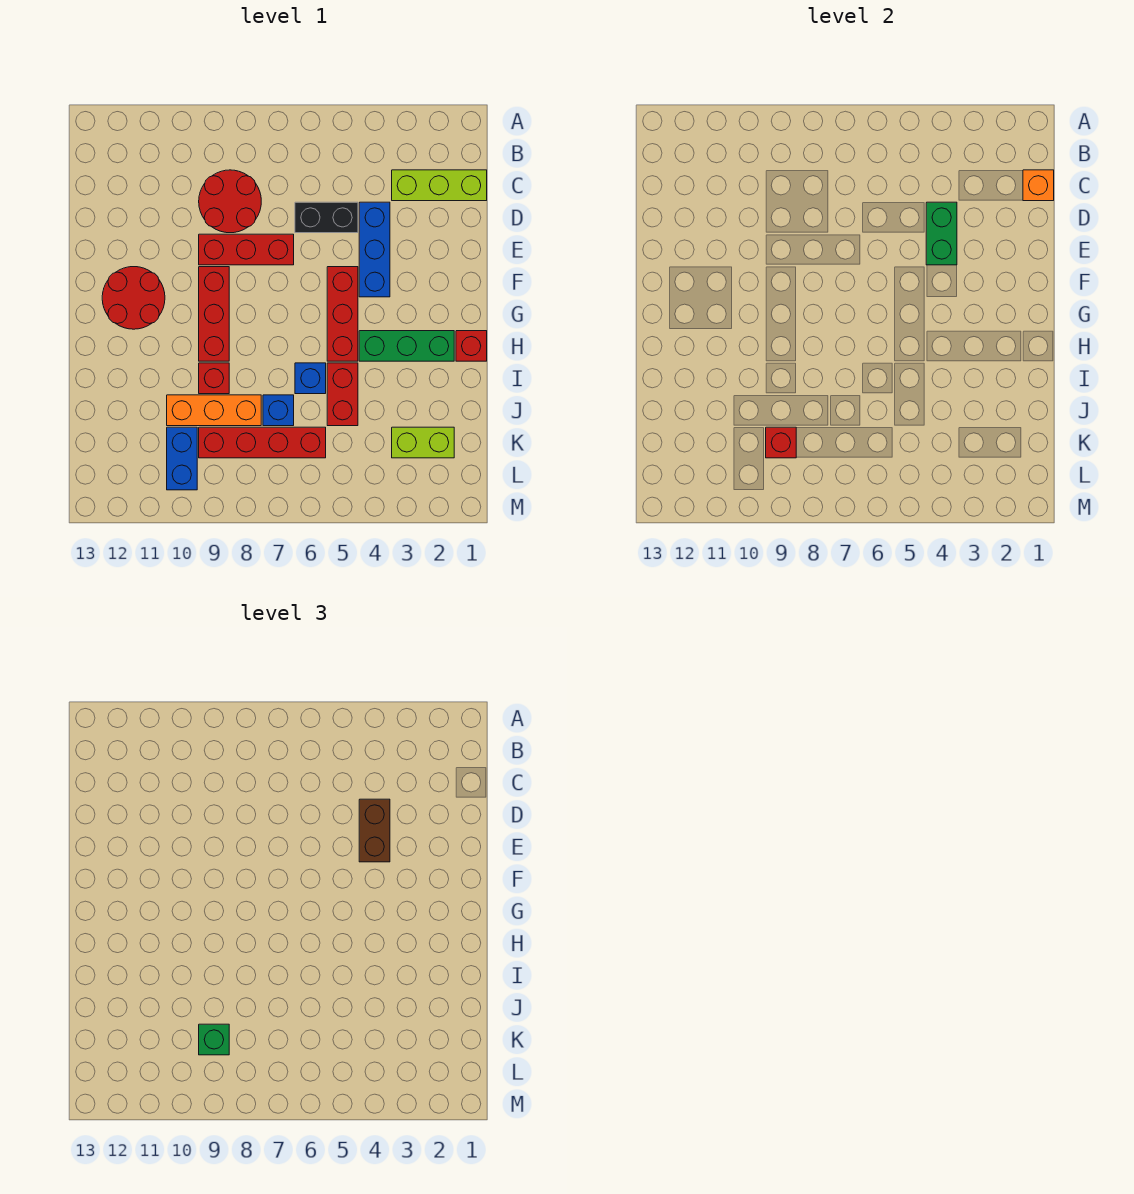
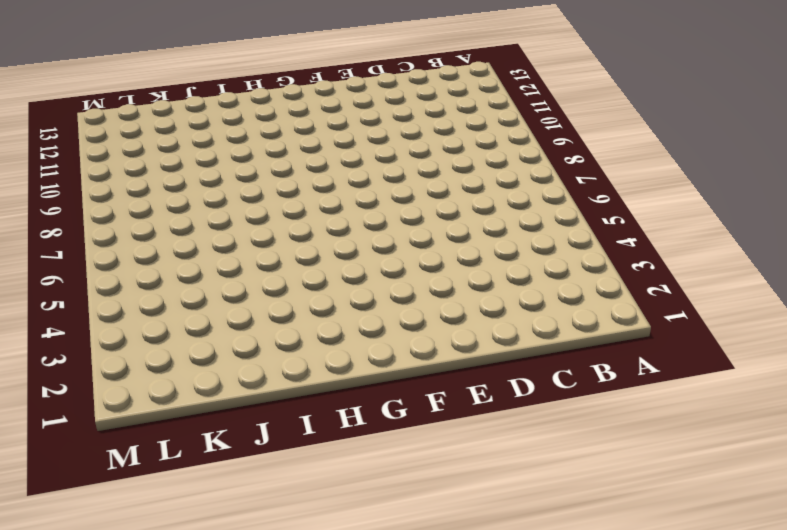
none -> lime brick C1:C3 level 1
none -> red round brick C8:D9 level 1
none -> blue brick D4:F4 level 1

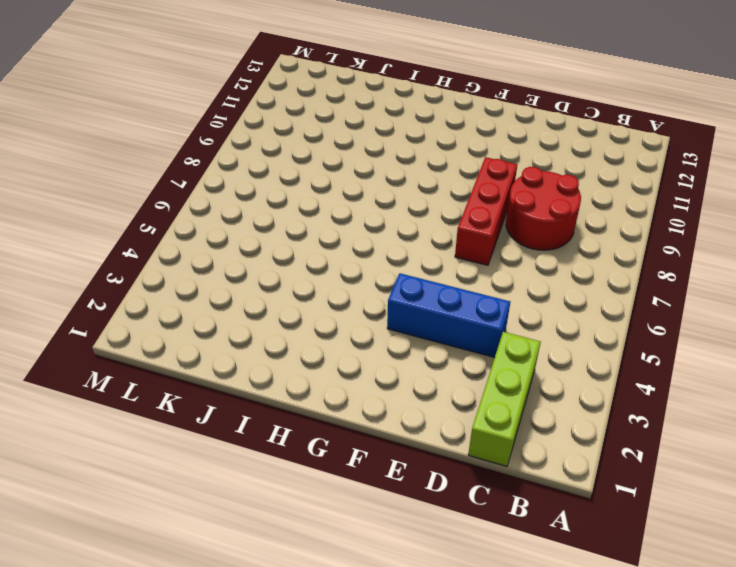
none -> black brick D5:D6 level 1
none -> red brick F5:H5 level 1
none -> red brick F9:H9 level 1

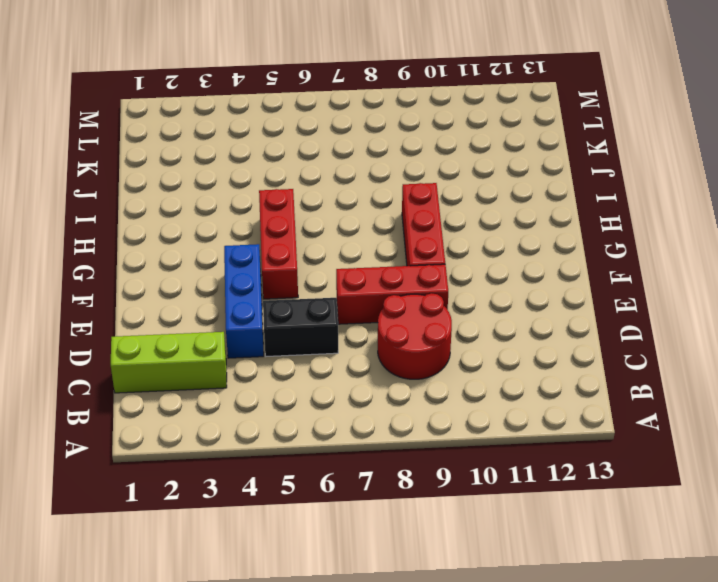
none -> red round brick F11:G12 level 1
none -> red brick H1 level 1
none -> green brick H2:H4 level 1

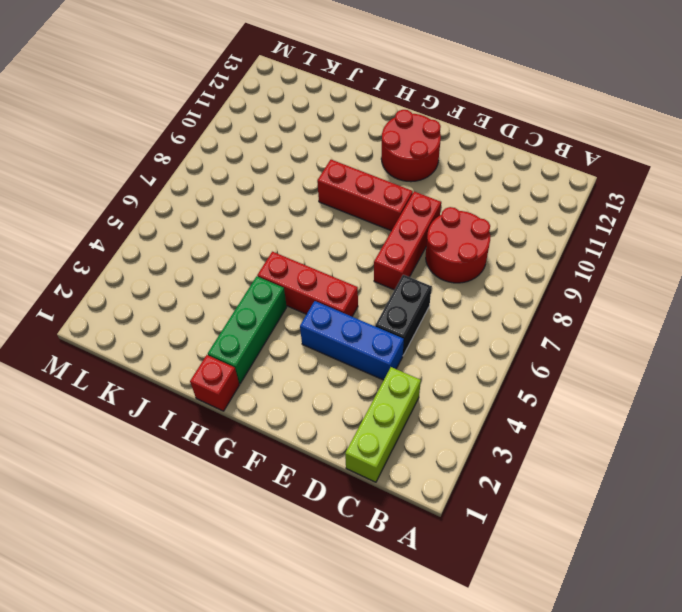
none -> red brick I5:J5 level 1
none -> blue brick I6 level 1
none -> red brick I9 level 1

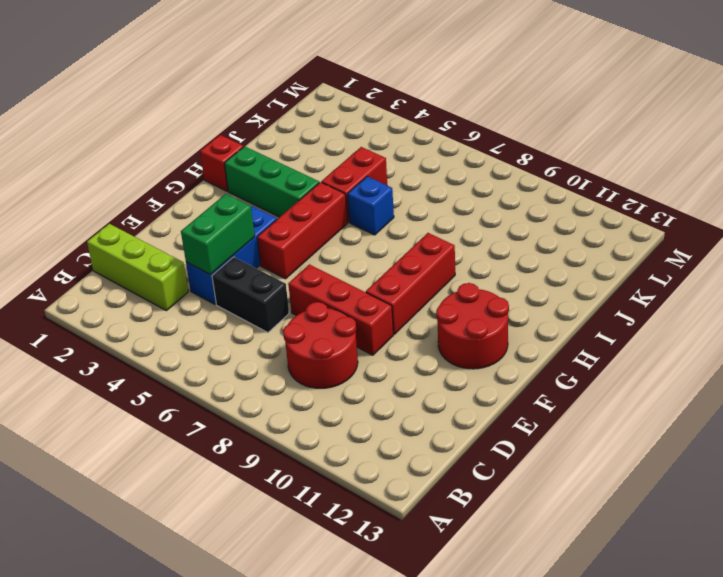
none -> red brick I9 level 1
none -> blue brick J7 level 1
none -> orange brick J8:J10 level 1

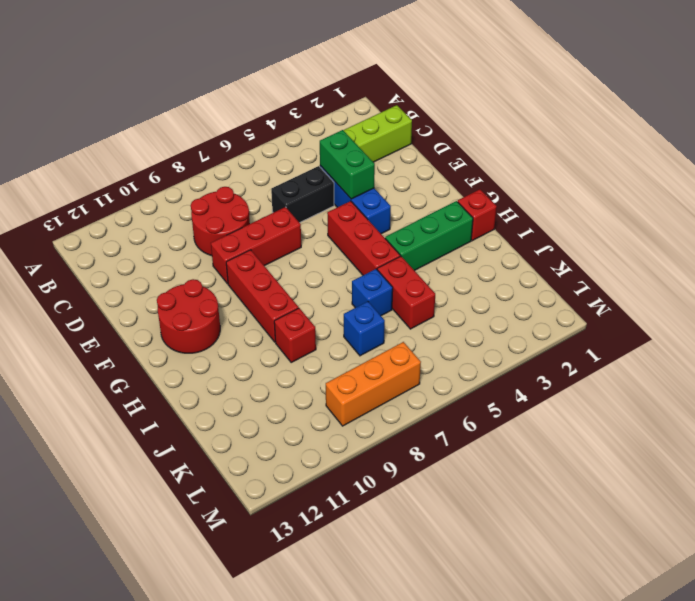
orange brick L7:L9 level 1 -> orange brick J8:J10 level 1
none -> lime brick K2:K3 level 1
none -> red brick K6:K9 level 1
none -> blue brick K10:L10 level 1

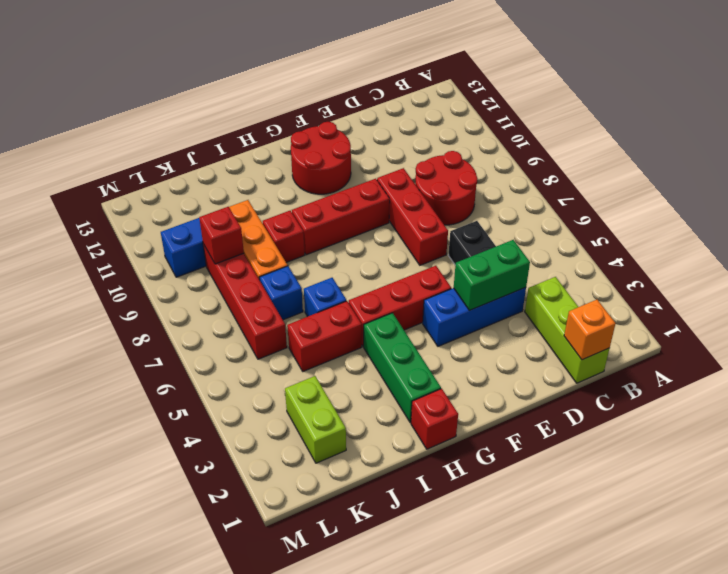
none -> brown brick D4:E4 level 3
none -> green brick K9 level 3

